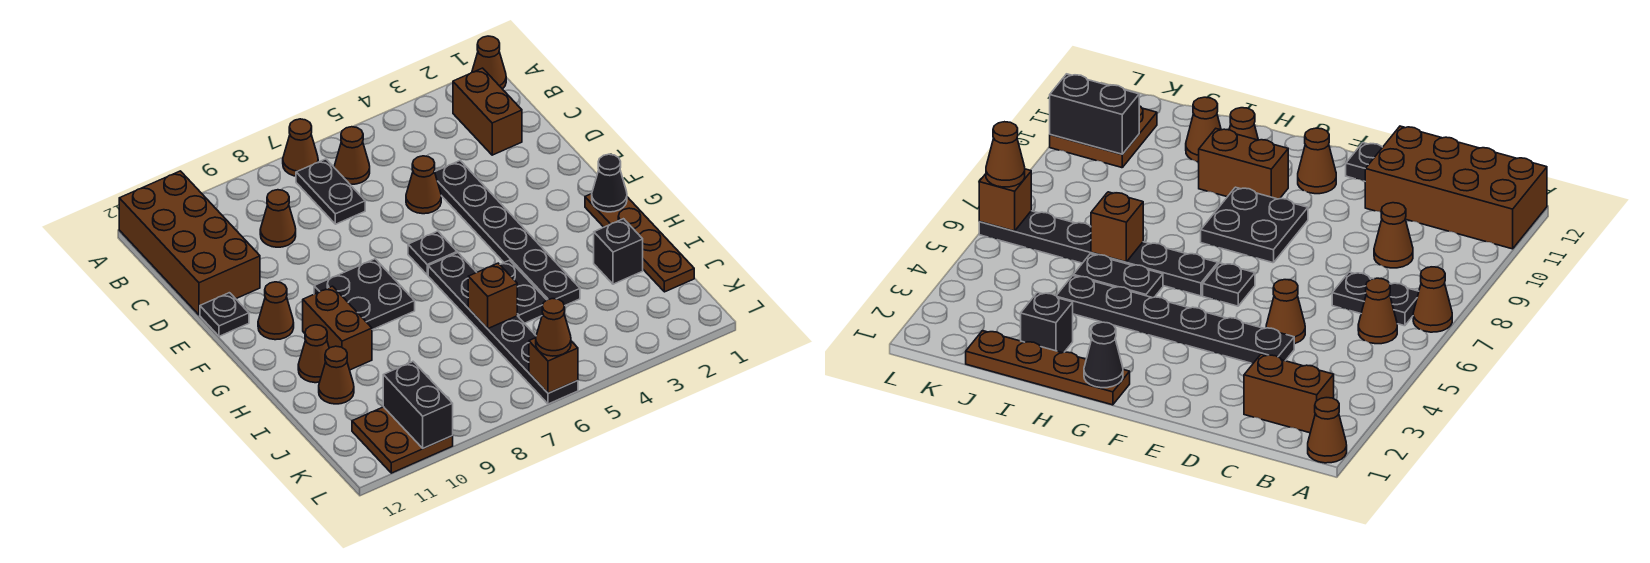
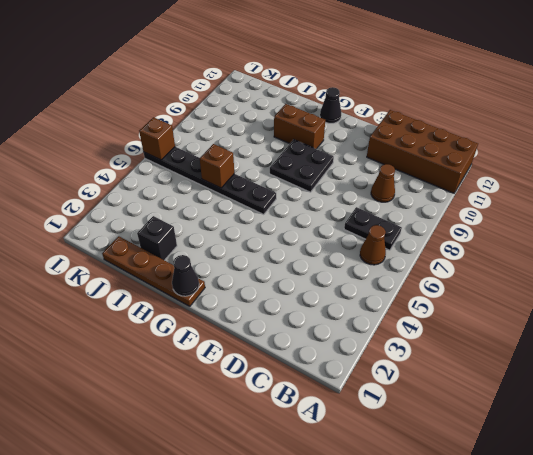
black cone G12 level 1 -> none
none -> brown cone A1 level 1
none -> brown cone A7 level 1
none -> brown brick B2:C2 level 1

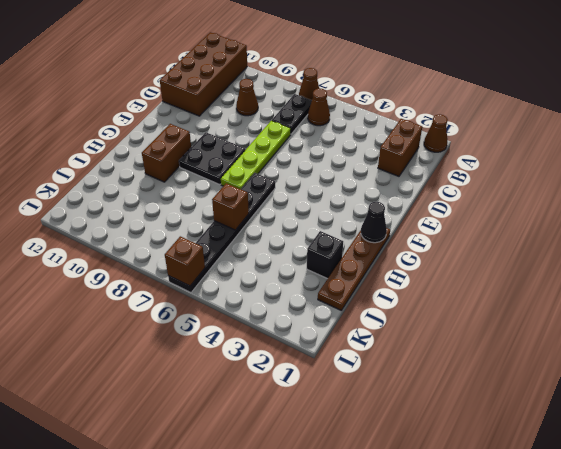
lime plate D7:G7 level 1 -> none
none -> black plate D4:I4 level 1
none -> brown cone D5 level 1
none -> black plate E12 level 1

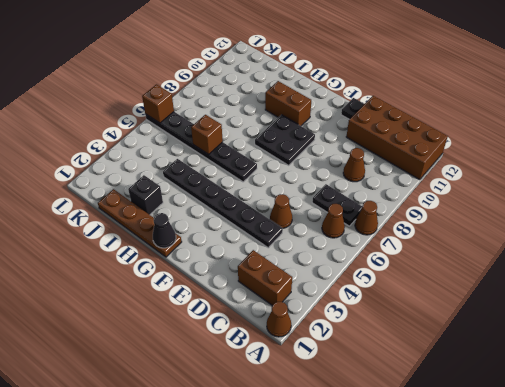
none -> black plate F6 level 1
none -> brown cone F11 level 1
none -> black plate H5:I5 level 1

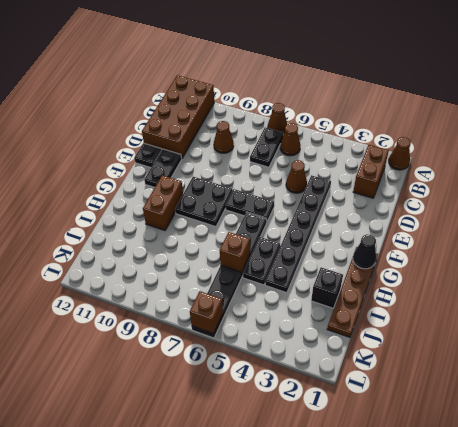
black plate E11:F11 level 1 -> brown cone F11 level 1
black plate F6:F7 level 1 -> black plate F6 level 1
none -> brown cone H11 level 1
none -> brown cone I11 level 1
none -> brown plate K10:L11 level 1

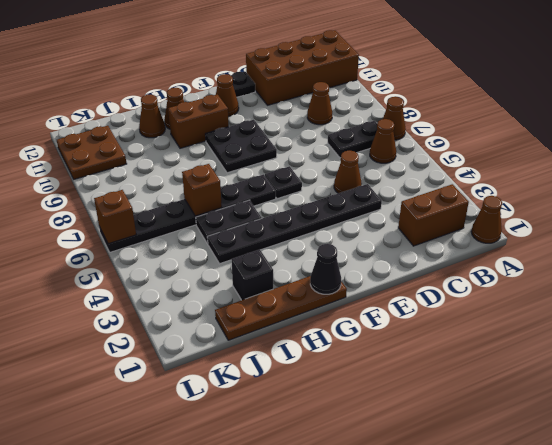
none -> black brick K10:L10 level 2
none -> brown cone L6 level 3

